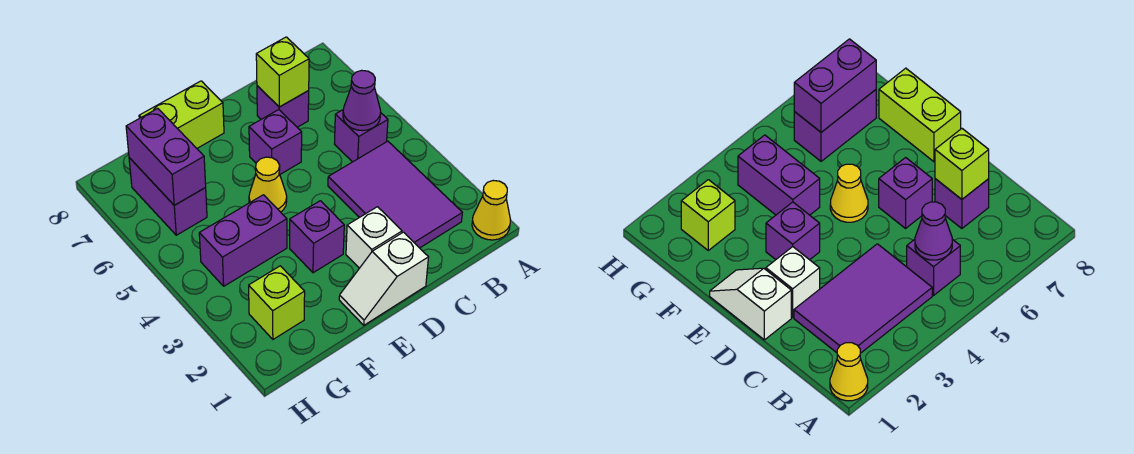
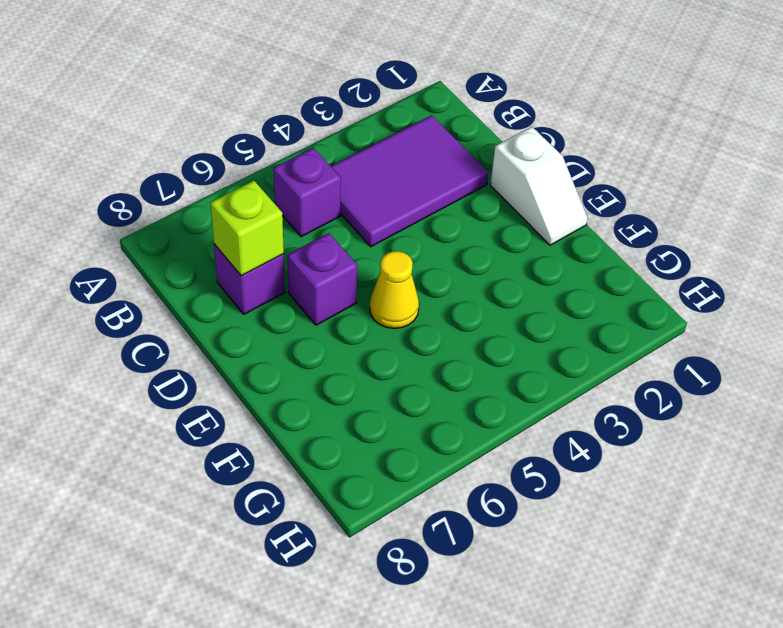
none -> yellow cone A1 level 1
none -> white brick D2 level 1
none -> purple brick E3 level 1

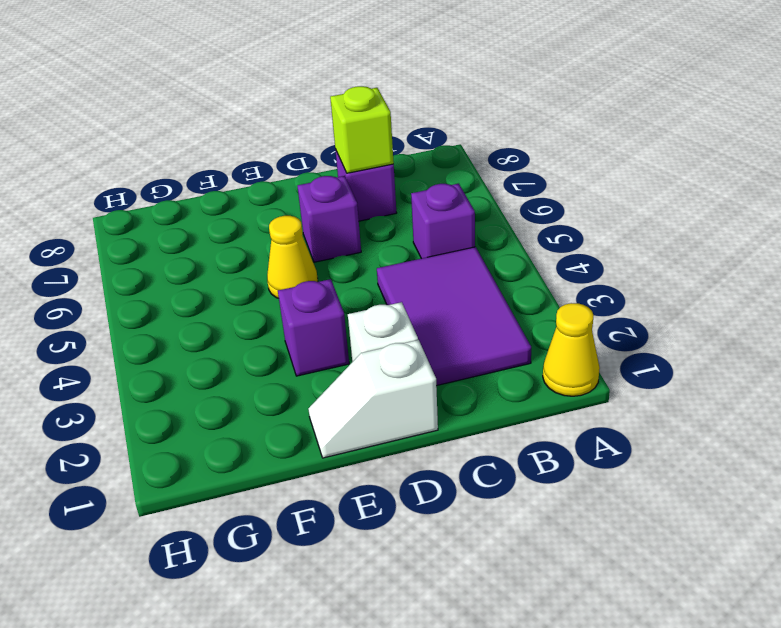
none -> lime brick E8:F8 level 1
none -> purple brick F4:G4 level 1
none -> lime brick G2 level 1

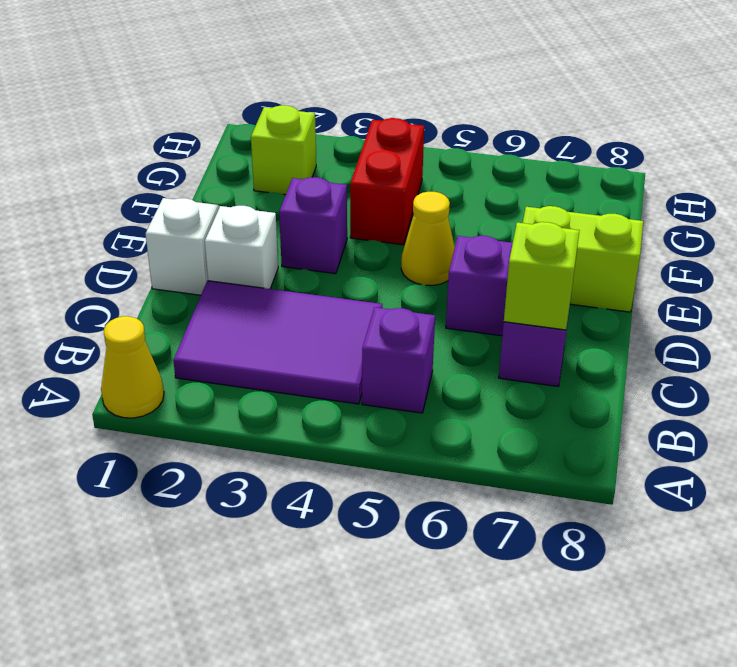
lime brick E7:E8 level 1 -> lime brick E8:F8 level 1
red brick F4:G4 level 1 -> purple brick F4:G4 level 1
none -> purple brick G6:G7 level 1
none -> purple cone B5 level 2
none -> purple brick G6:G7 level 2

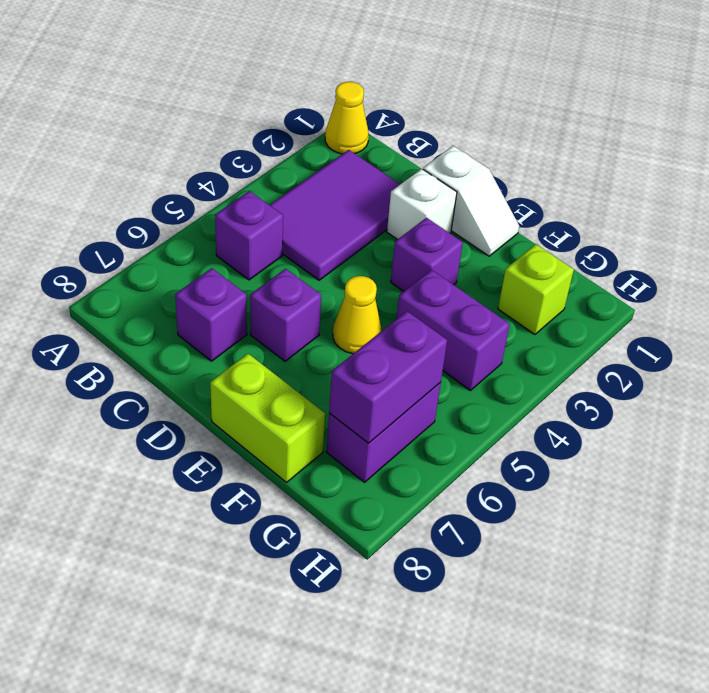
none -> purple cone B5 level 2
none -> lime brick C7 level 2

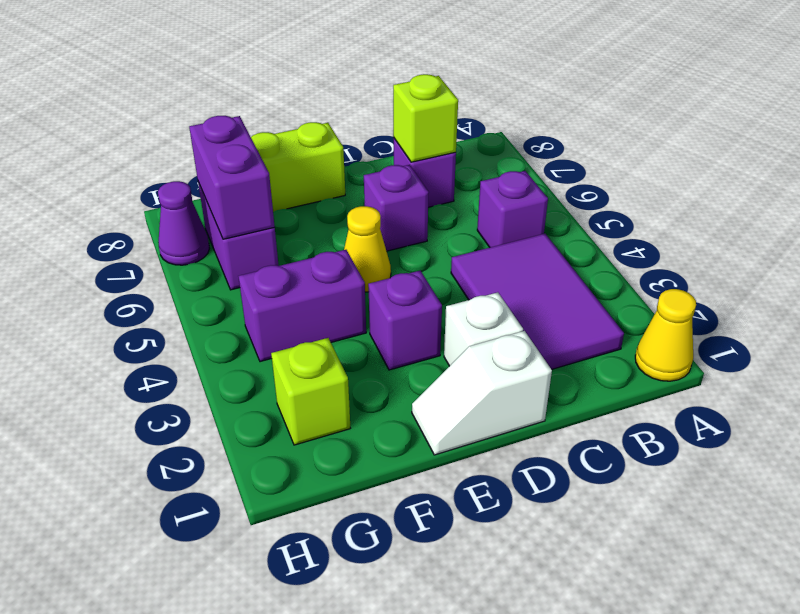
purple cone H7 level 1 -> purple cone B5 level 2

